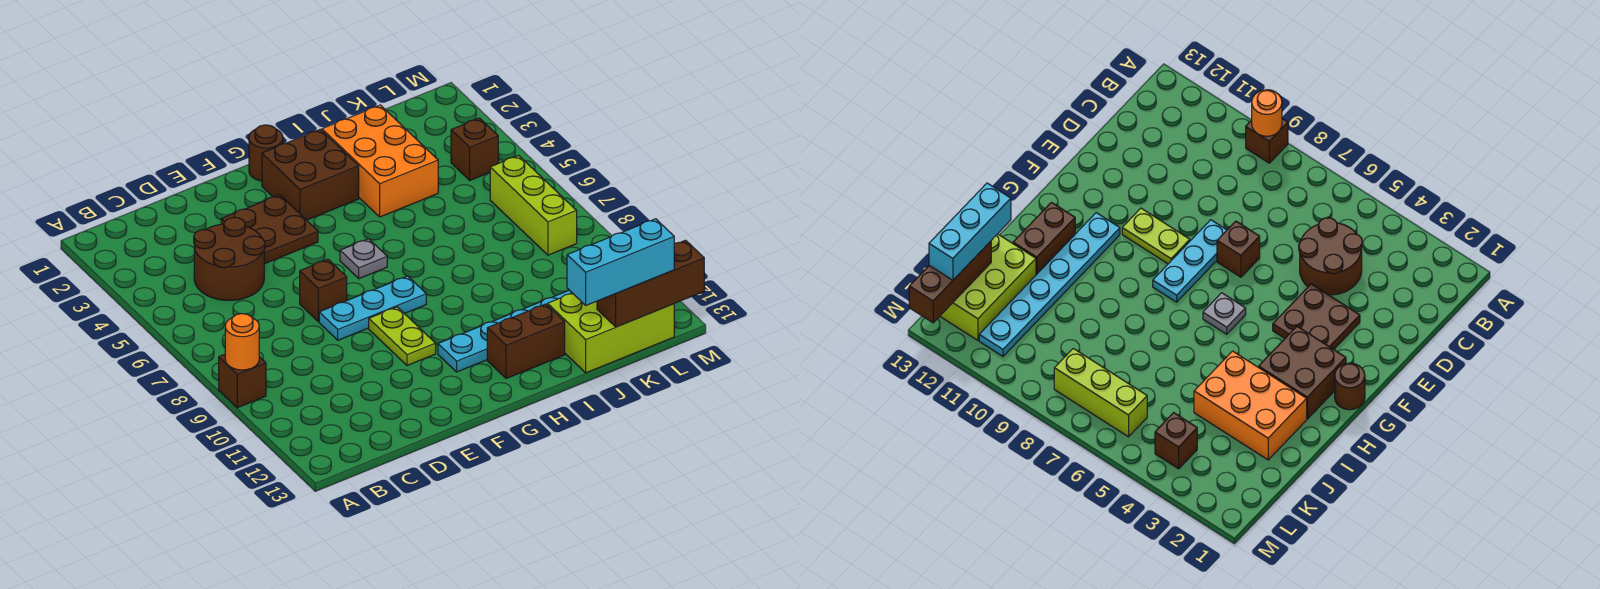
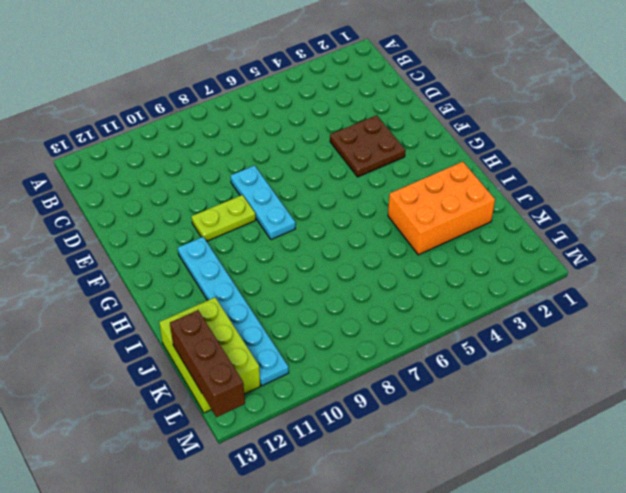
none -> brown brick A9 level 1
none -> brown round brick C4:D5 level 1
none -> brown brick E7 level 1

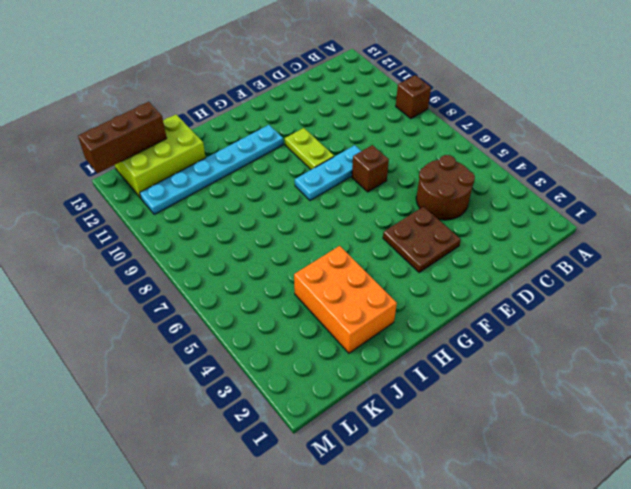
none -> brown round brick G1 level 1
none -> brown brick G2:H3 level 1
none -> grey plate G6 level 1

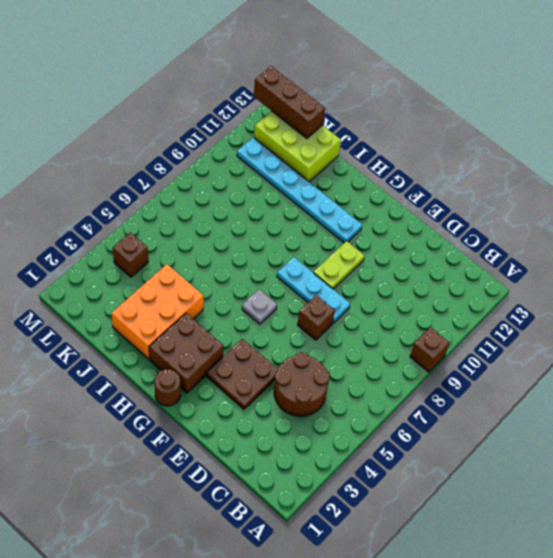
none -> brown brick H12:I12 level 1
none -> lime brick L6:L8 level 1
none -> orange round brick A9 level 2

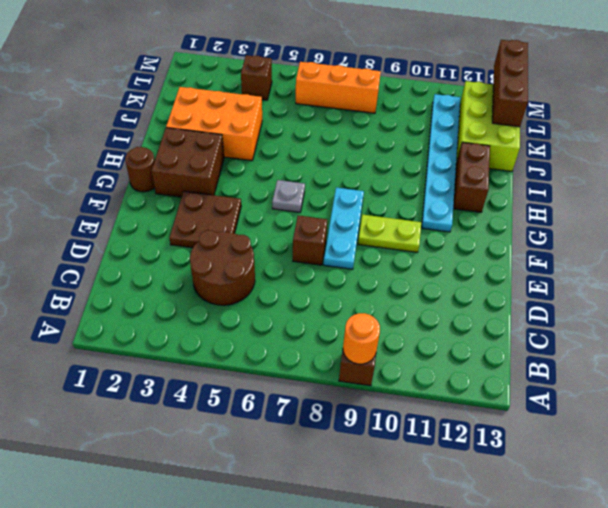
orange brick L6:L8 level 1 -> lime brick L6:L8 level 1
none -> cyan brick J13:L13 level 3

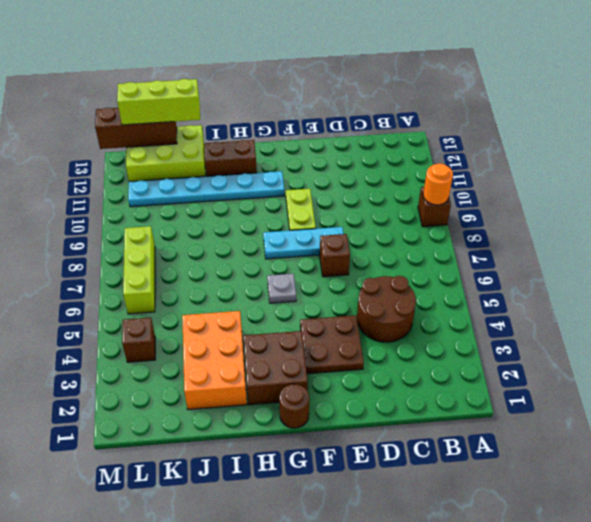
lime brick J13:L13 level 3 -> cyan brick J13:L13 level 3

